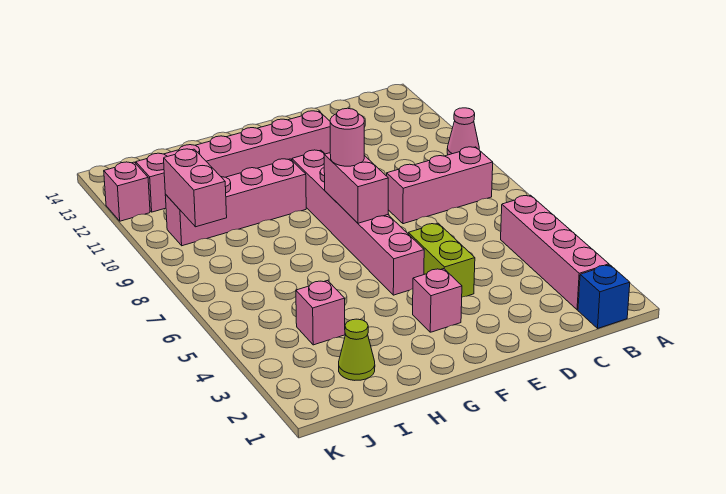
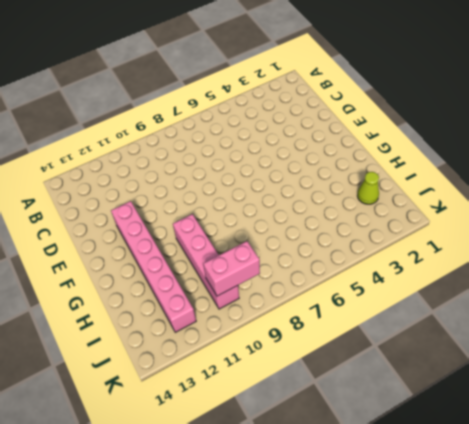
none -> pink cone A10 level 1
none -> blue brick B1 level 1
none -> pink brick B2:B5 level 1

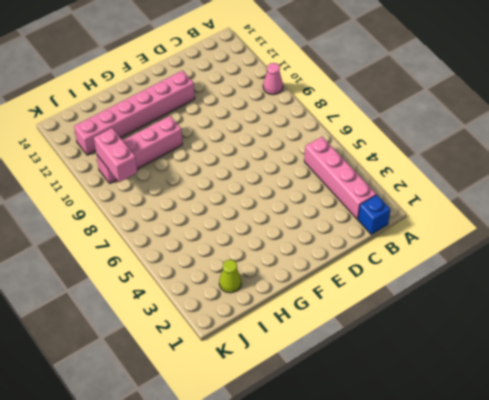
none -> pink brick B8:D8 level 1
none -> lime brick E4:E5 level 1
none -> pink brick F3 level 1

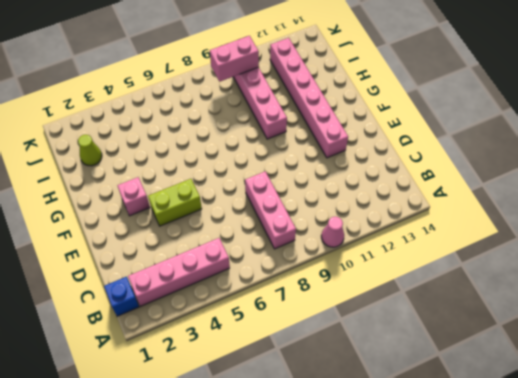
none -> pink brick F5:F10 level 1
none -> pink brick I4 level 1
none -> pink brick K12 level 1

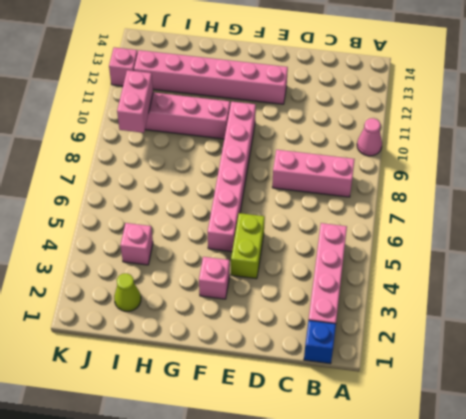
none -> pink brick F7:F8 level 2
none -> pink round brick F8 level 3

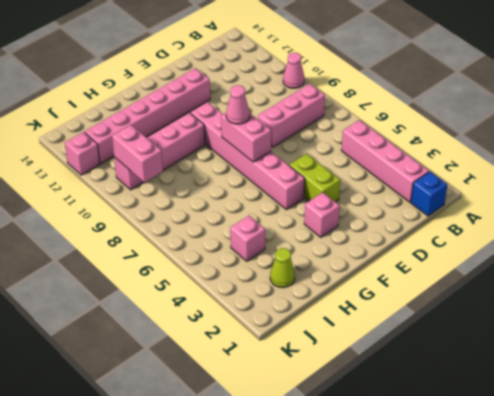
pink cone F8 level 3 -> pink round brick F8 level 3

